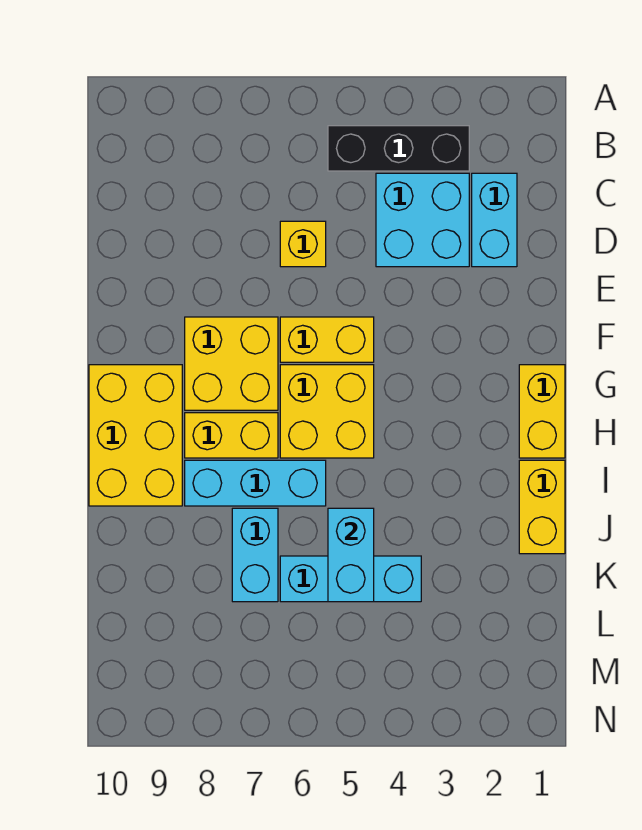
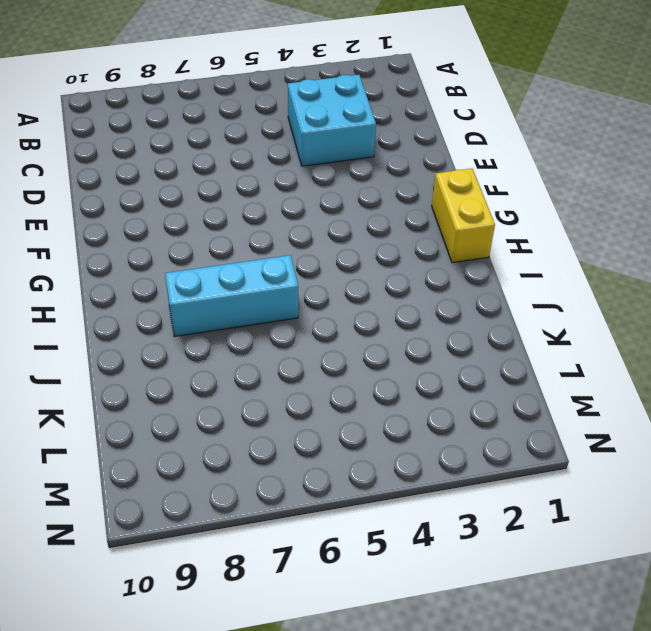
none -> black brick B3:B5 level 1
none -> cyan brick C2:D2 level 1
none -> yellow brick D6 level 1

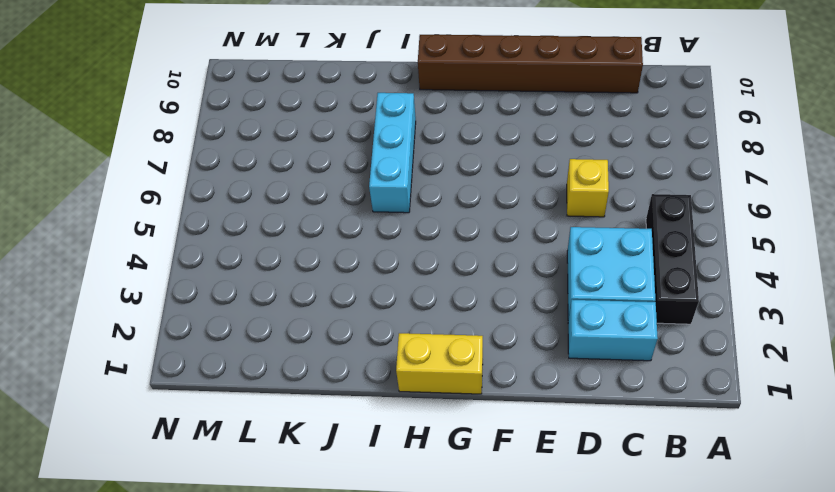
brown brick C10:H10 level 1 -> yellow brick G9:I10 level 1
none -> yellow brick F5:F6 level 1
none -> yellow brick F7:G8 level 1
none -> yellow brick G5:H6 level 1

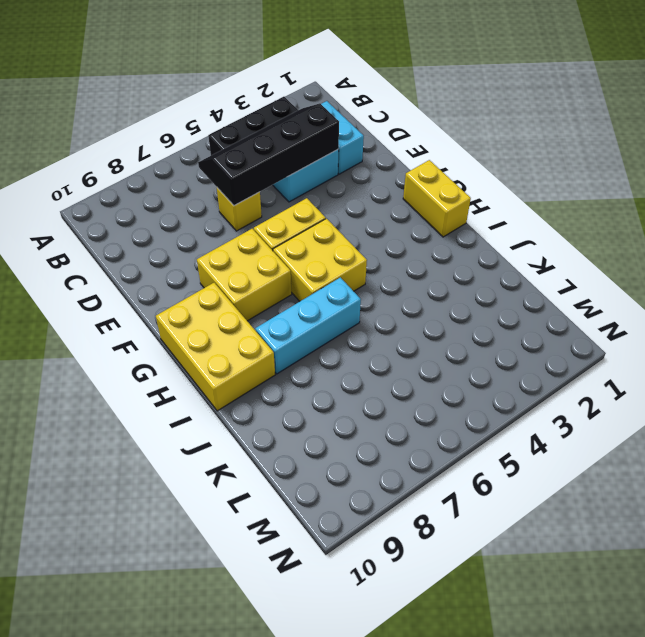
black slope C3:D6 level 2 top D -> none
none -> yellow brick H7:H8 level 1
none -> yellow brick I1:J1 level 1
none -> cyan brick J7:K7 level 1

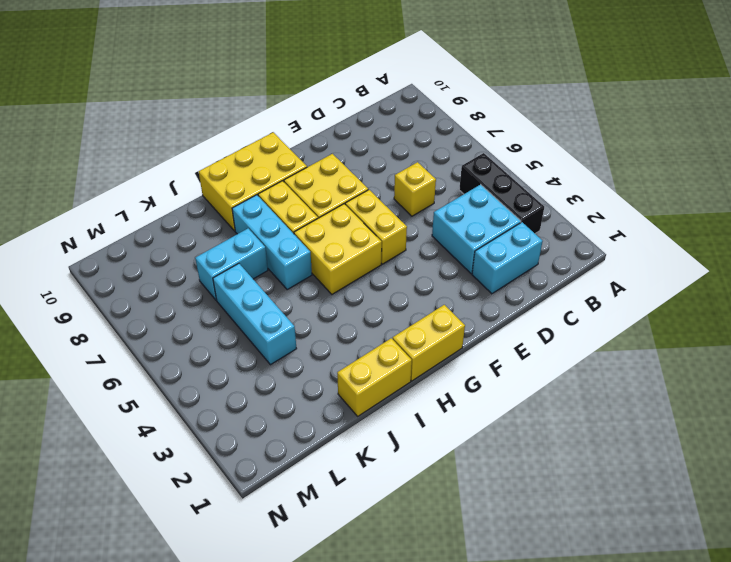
none -> cyan brick J5:K5 level 2

